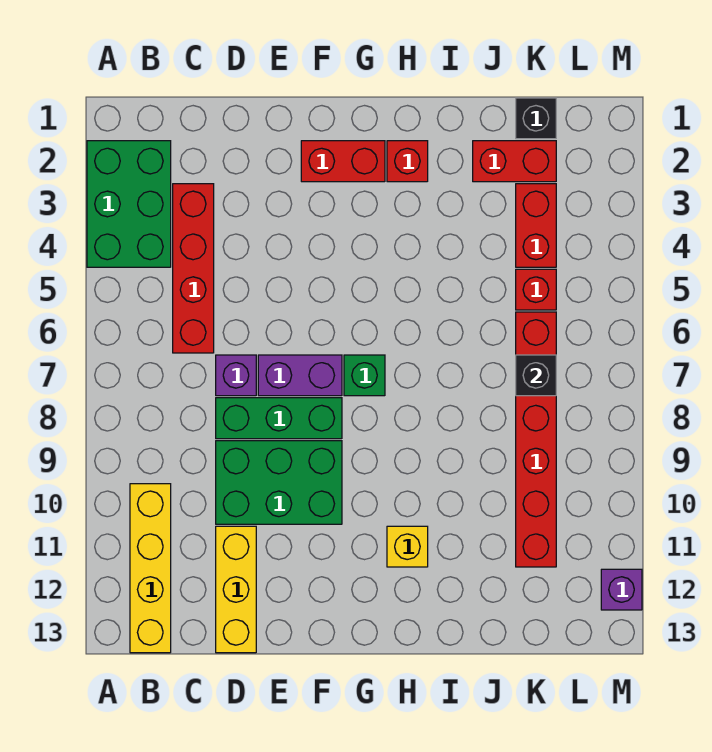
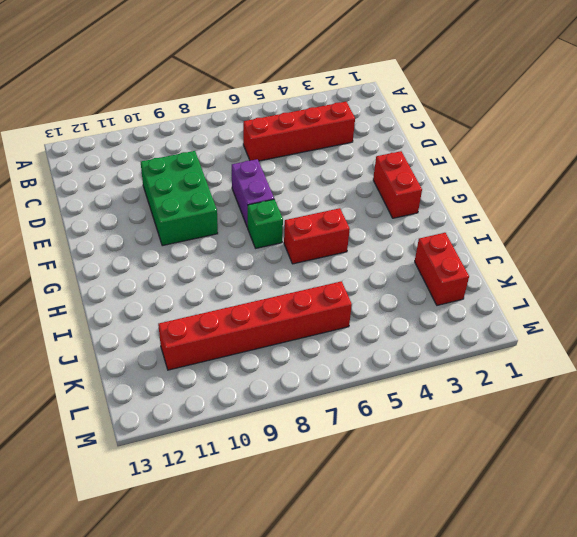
red brick H5:H6 level 1 -> red brick K3:K4 level 1
none -> green brick A2:B4 level 1
none -> yellow brick B10:B13 level 1
none -> purple brick D7 level 1

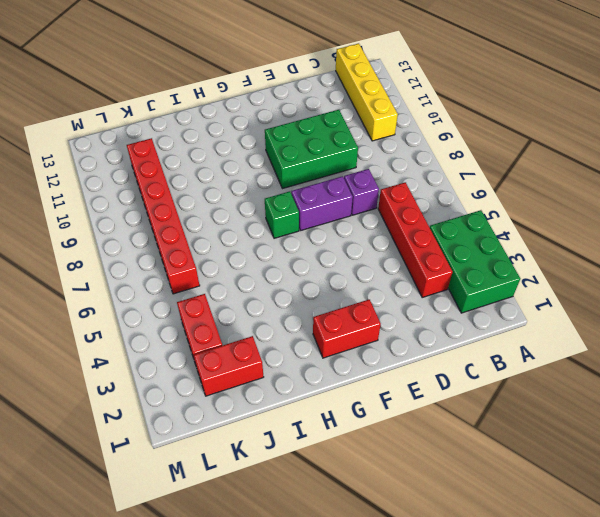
none -> green brick D8:F8 level 1
none -> yellow brick D11:D13 level 1
none -> red brick H2 level 1

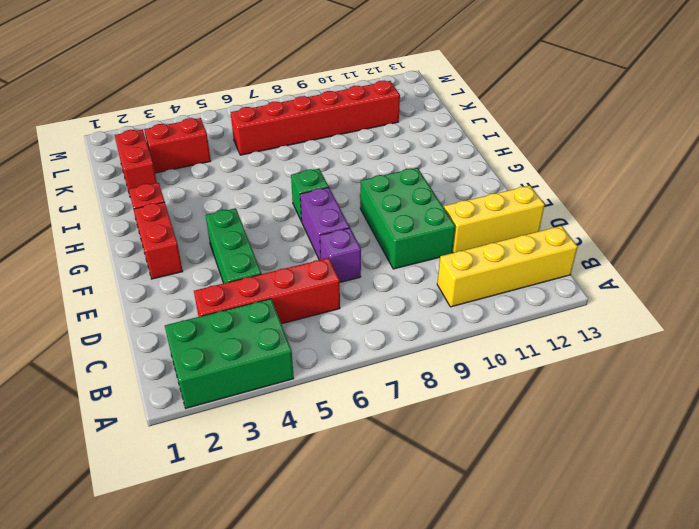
green brick D4:F4 level 1 -> green brick D8:F8 level 1
none -> yellow brick H11 level 1
none -> black brick K1 level 1
none -> red brick K5 level 1

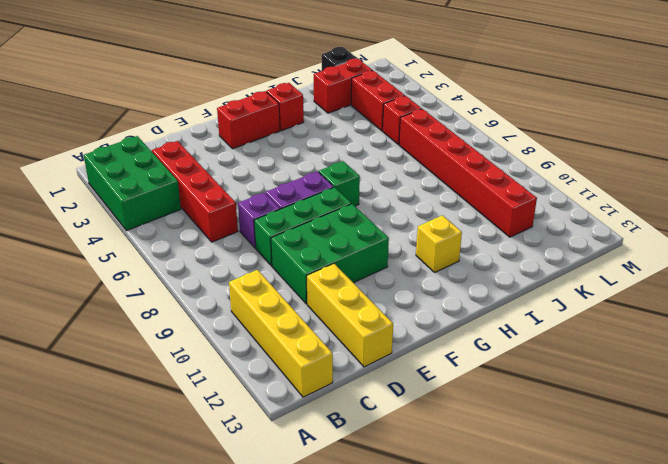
none -> purple brick M12 level 1
none -> black brick K7 level 2

